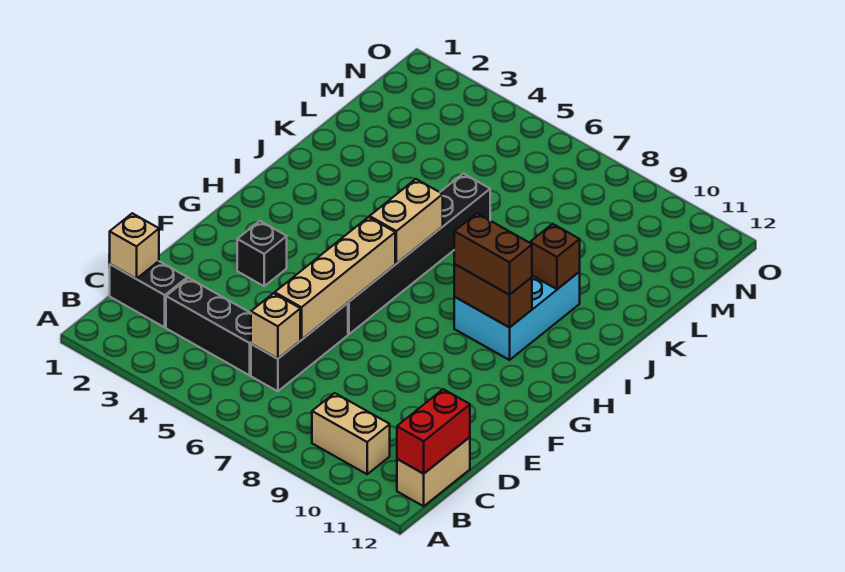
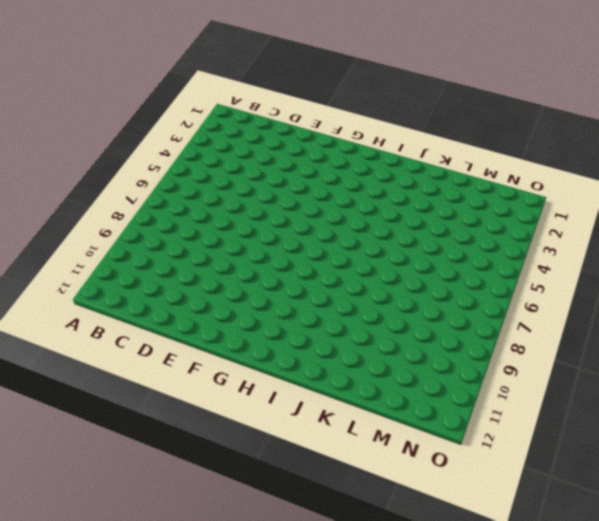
none -> tan brick B9:B10 level 1
none -> tan brick B12:C12 level 1
none -> black brick C1:C2 level 1

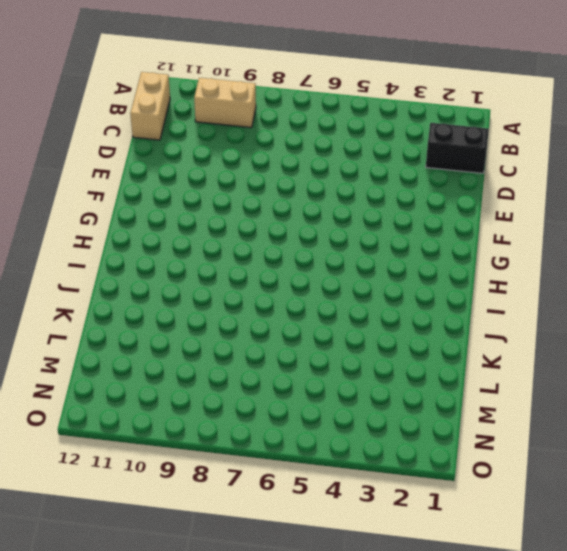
none -> black brick C3:C5 level 1
none -> black brick C6:E6 level 1
none -> black brick F3 level 1

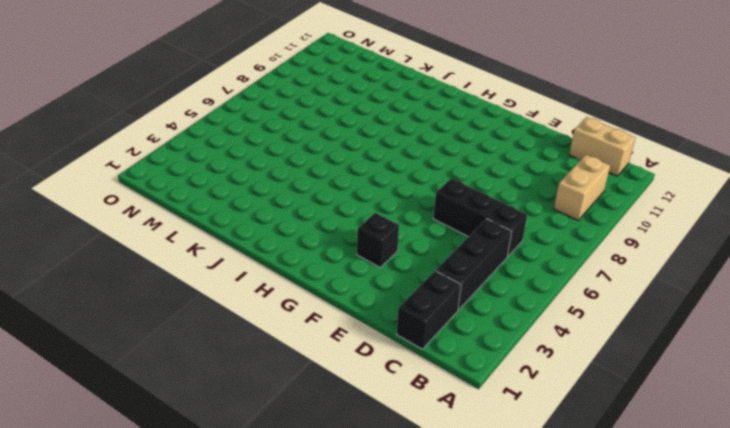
none -> black brick F6:K6 level 1
none -> cyan brick H9:J10 level 1
none -> red brick B12:C12 level 2

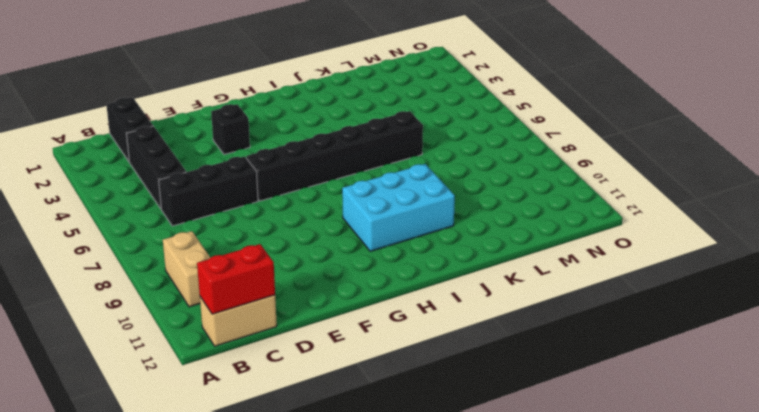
none -> tan brick C1 level 2
none -> tan brick C6 level 2
none -> tan brick D6:G6 level 2

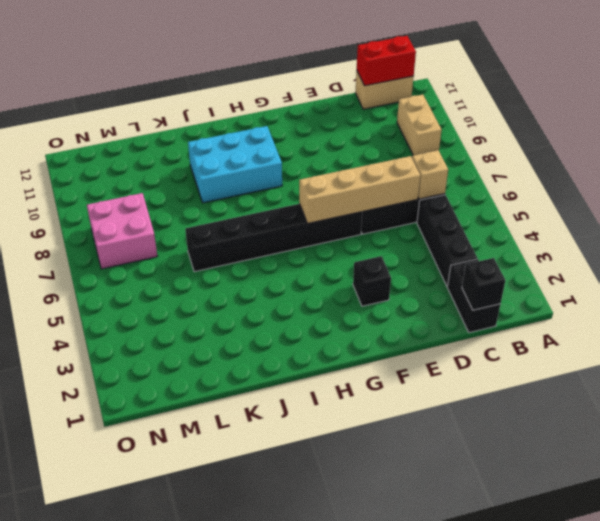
black brick C1 level 2 -> tan brick C1 level 2
pink brick M7:N8 level 1 -> none
none -> tan brick H6:I6 level 2
none -> brown brick H9:H10 level 2
none -> brown brick J10 level 2

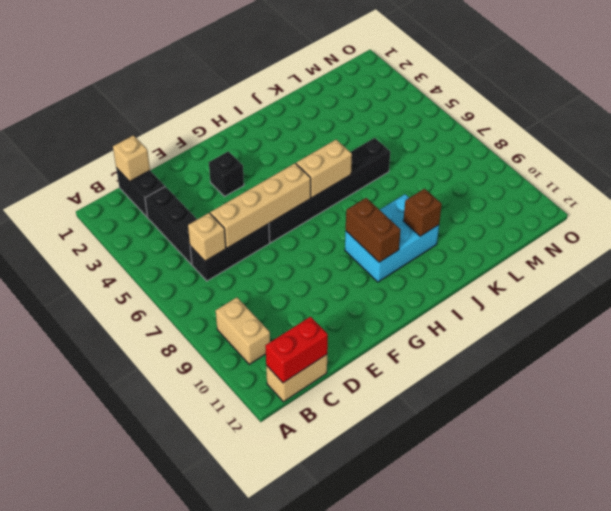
none -> brown brick H9:H10 level 3

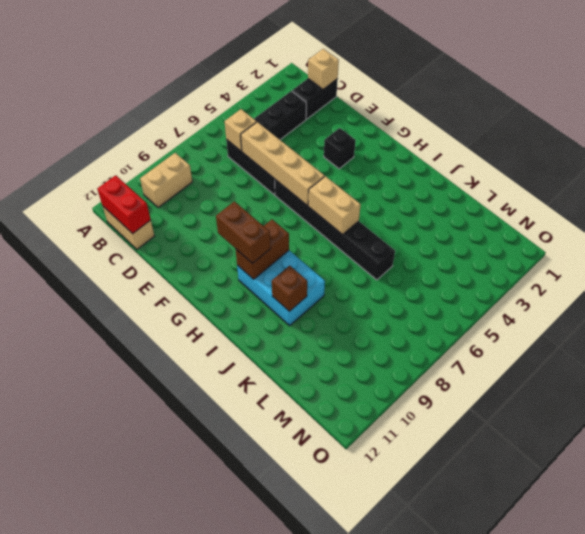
brown brick G10:H10 level 3 -> brown brick H9:H10 level 3

